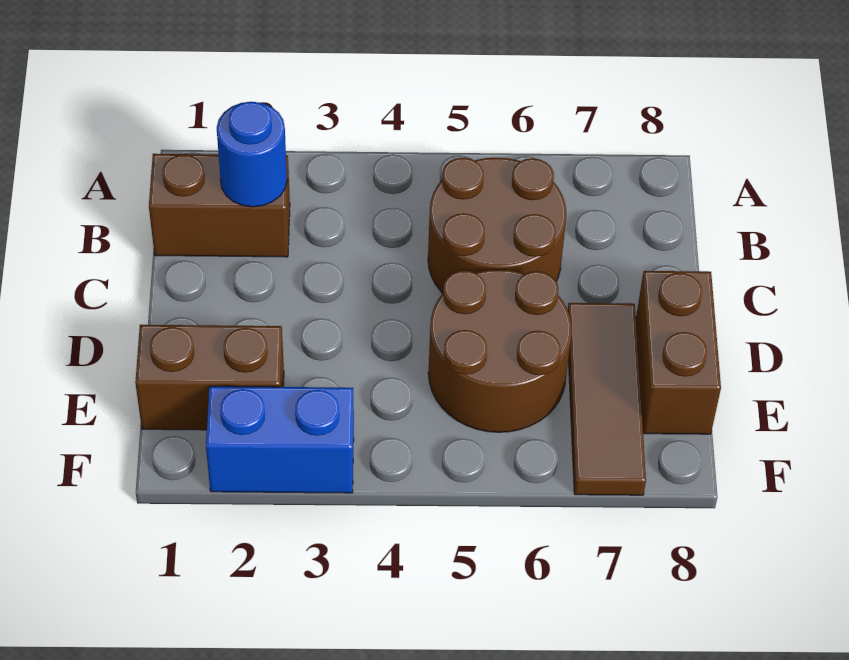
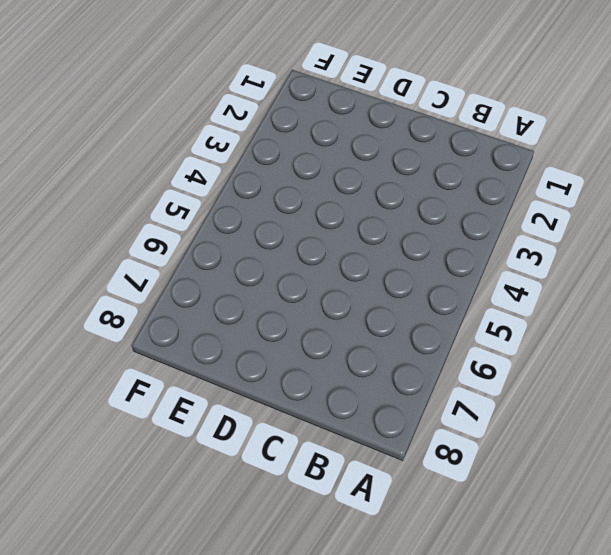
none -> brown brick B1:B2 level 1
none -> brown round brick B5:C6 level 1

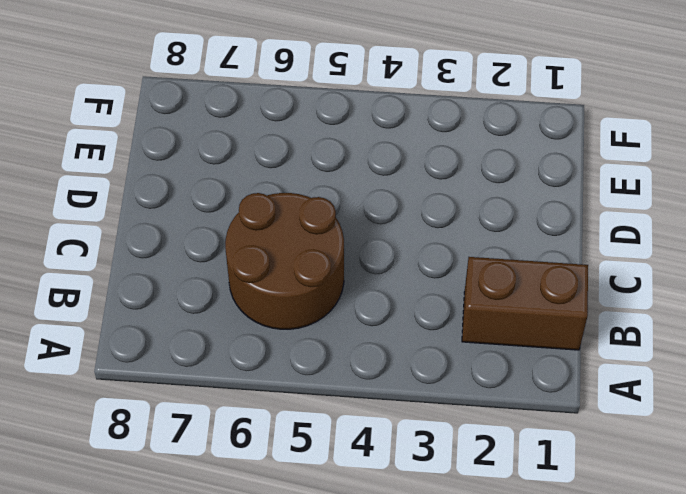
none -> brown round brick D5:E6 level 1
none -> brown tile D7:F7 level 1

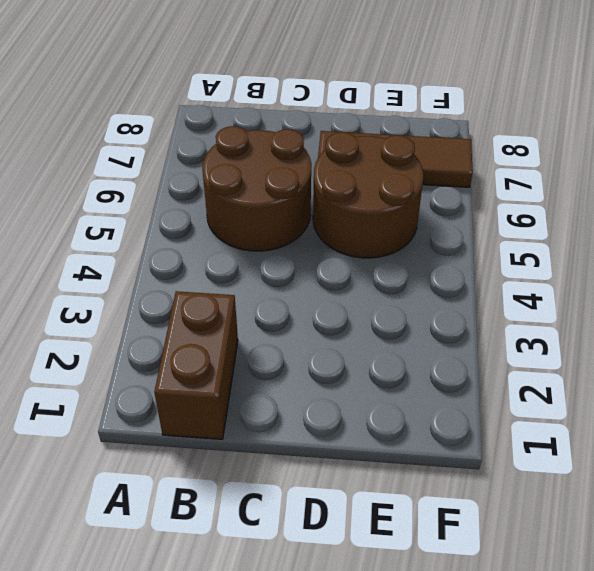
none -> brown brick D8:E8 level 1
none -> brown brick E1:E2 level 1

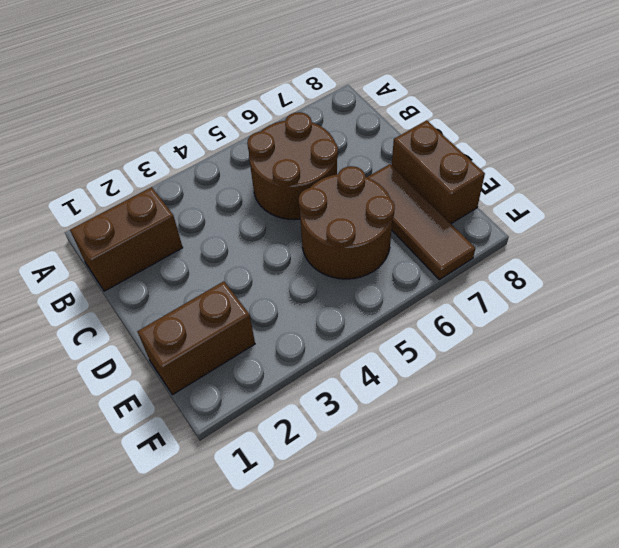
none -> blue brick F2:F3 level 1
none -> blue round brick B2 level 2

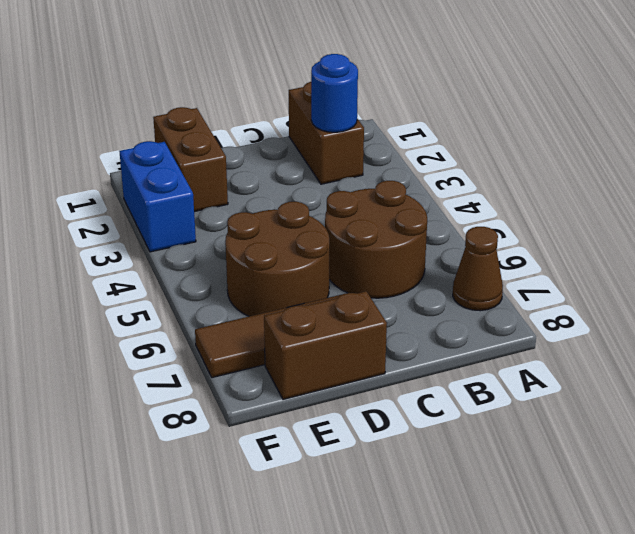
brown cone A7 level 1 -> none

